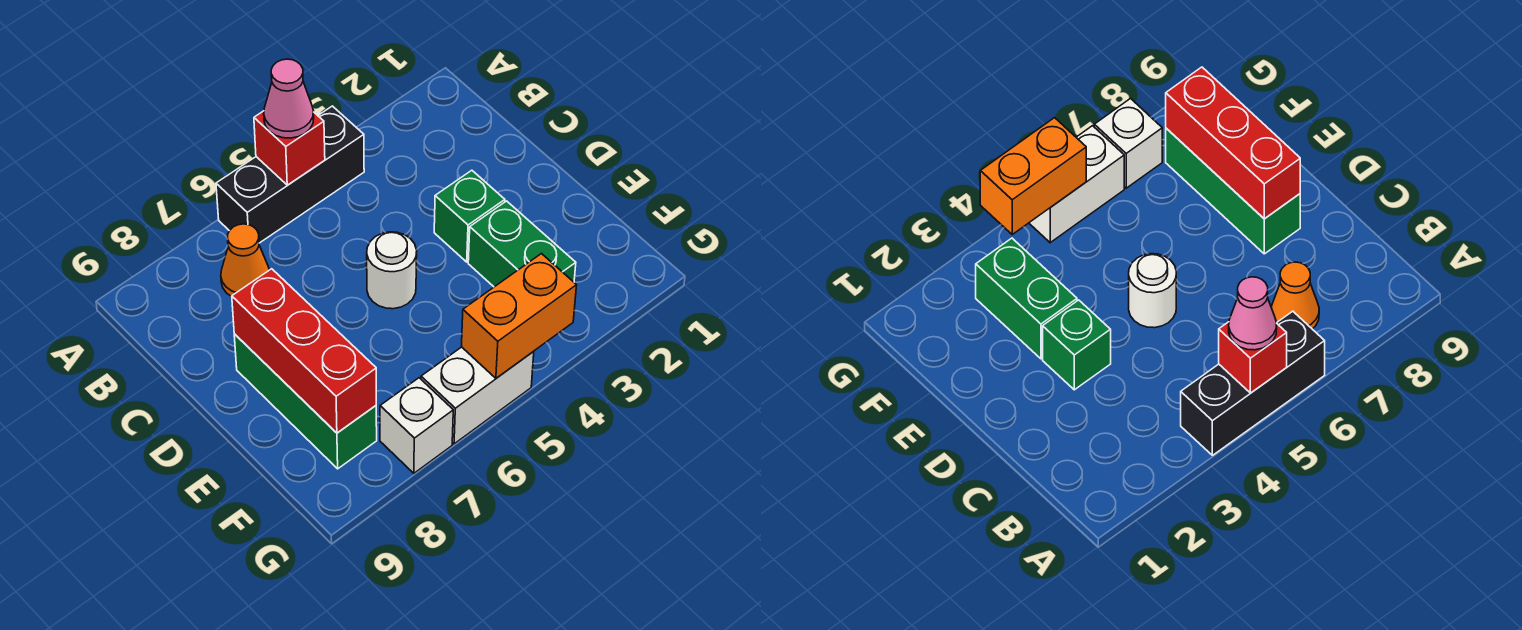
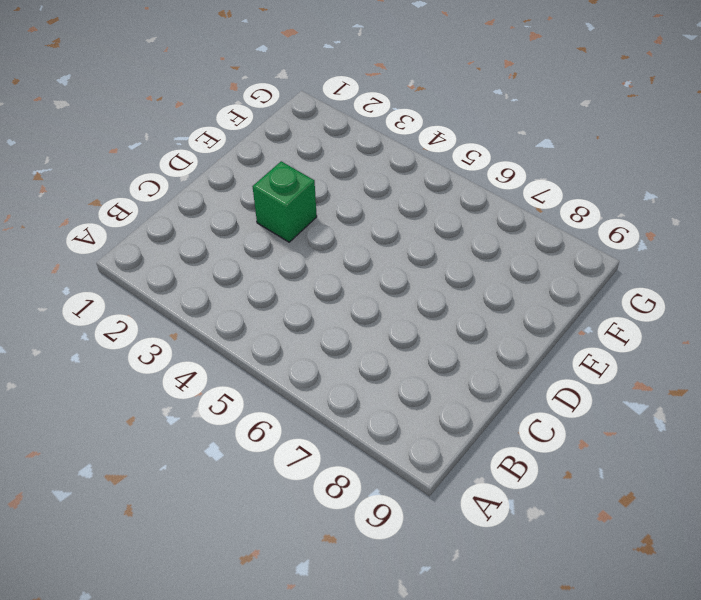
none -> black brick A4:A6 level 1
none -> orange cone B7 level 1
none -> white round brick D5 level 1

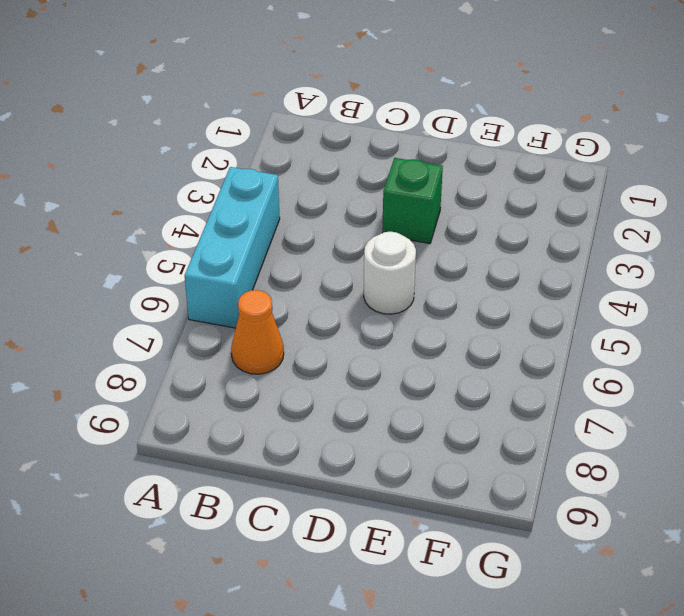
cyan brick A4:A6 level 1 -> black brick A4:A6 level 1
none -> green brick D8:F8 level 1
none -> green brick E3:F3 level 1
none -> white brick G5:G6 level 1

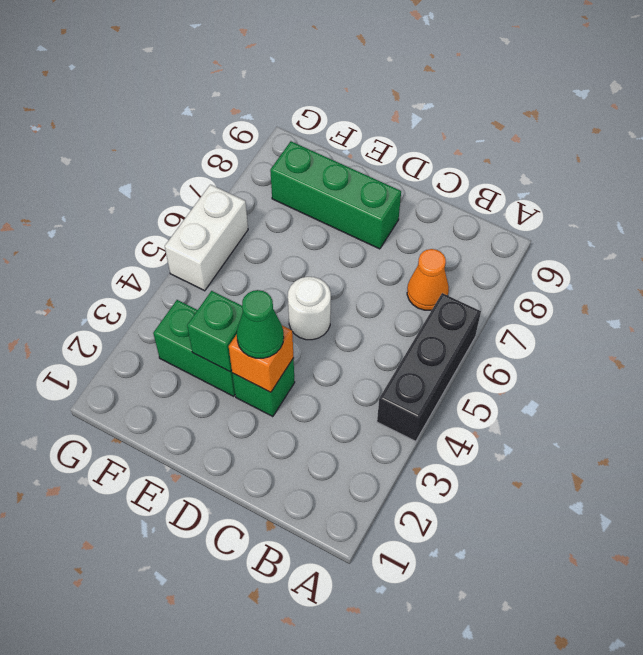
orange brick D3 level 2 -> none
green cone D3 level 3 -> none
green brick E3 level 2 -> none
none -> white brick G7 level 1
none -> red brick A5 level 2
none -> red brick D8:F8 level 2

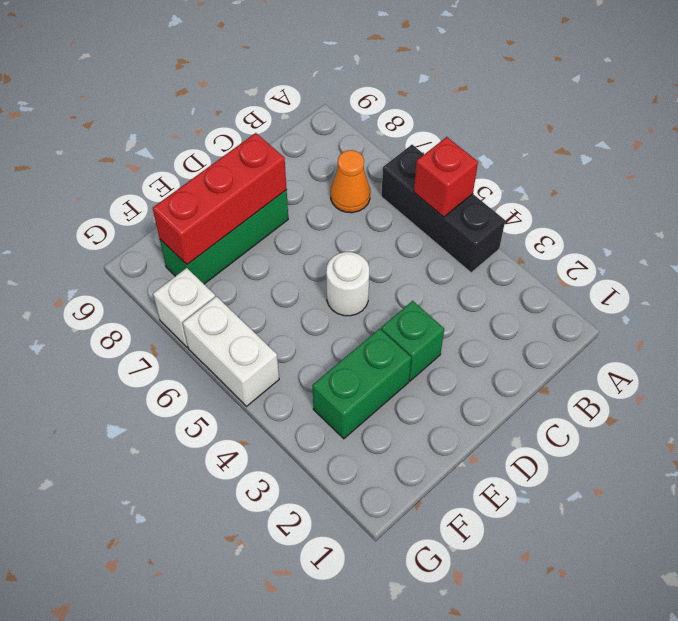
none -> orange brick G4:G5 level 2
none -> pink cone A5 level 3

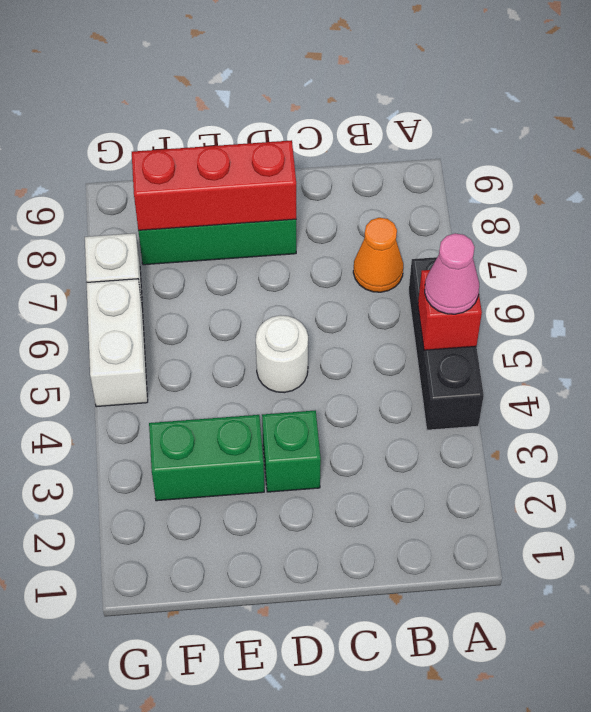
none -> orange brick G4:G5 level 2

